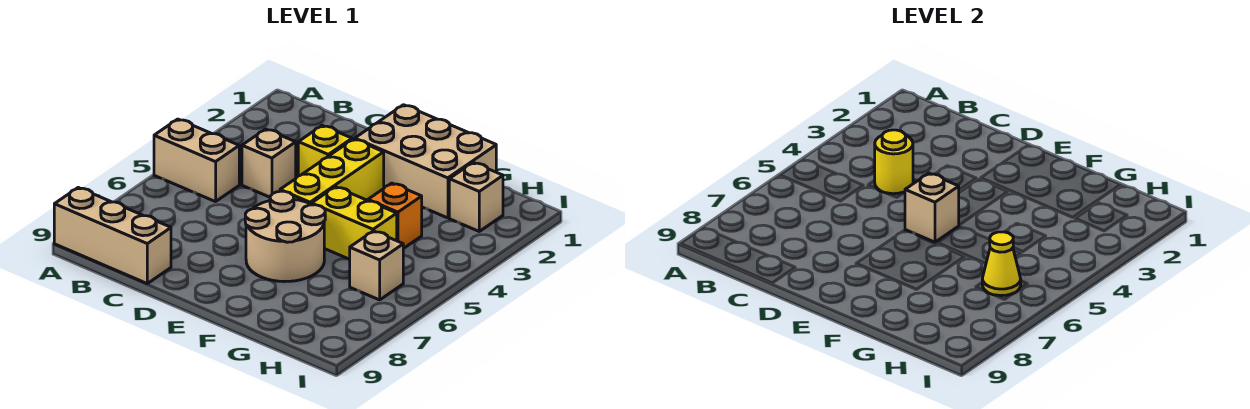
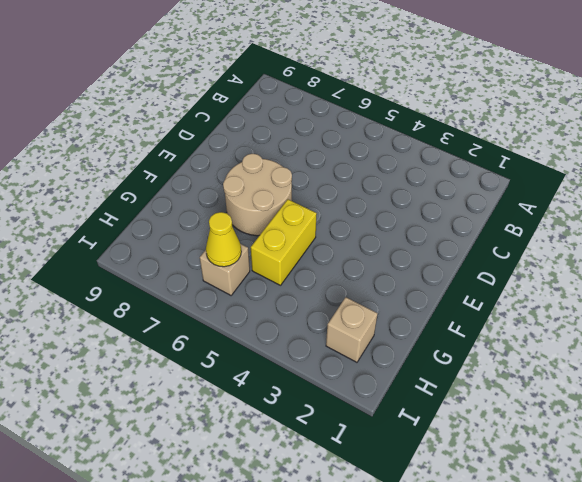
none -> tan brick A5:B5 level 1
none -> tan brick A9:C9 level 1
none -> tan brick C4 level 1

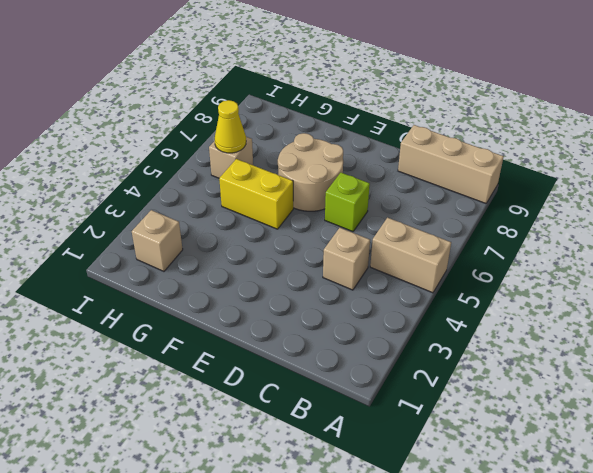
lime brick D6 level 1 -> none
none -> yellow brick D3 level 1
none -> tan brick E1:G2 level 1
none -> yellow brick E3:E5 level 1

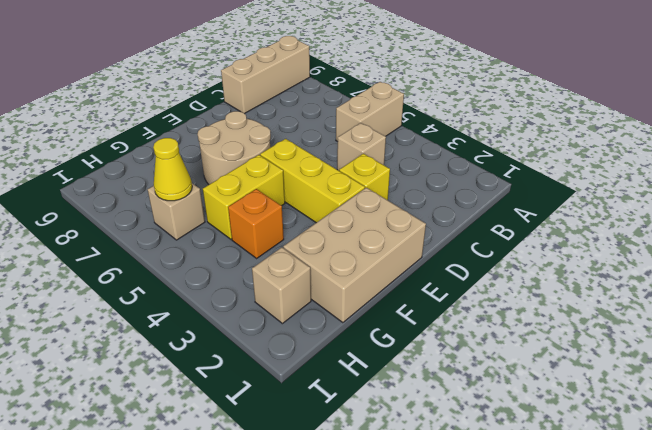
none -> yellow round brick C4 level 2
none -> tan brick E5 level 2

